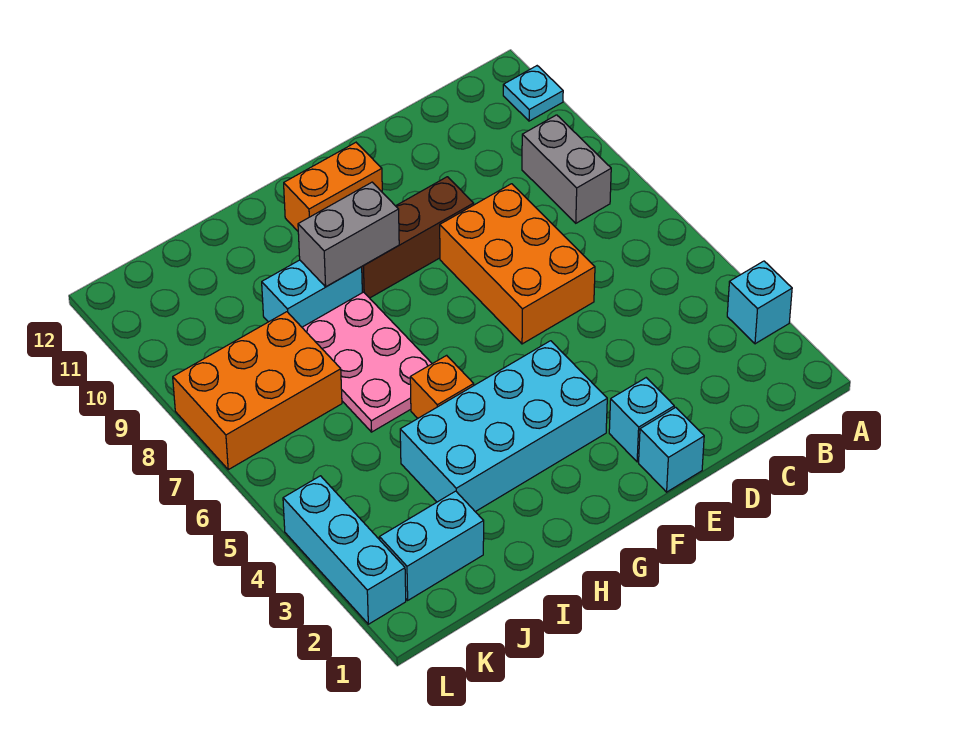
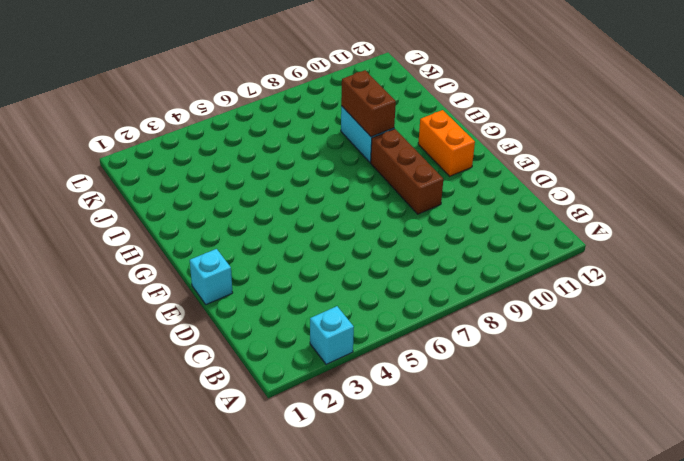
brown brick H9:I9 level 2 -> grey brick G9:H9 level 2
none -> cyan plate A11 level 1
none -> grey brick B8:B9 level 1
none -> orange brick D6:E8 level 1

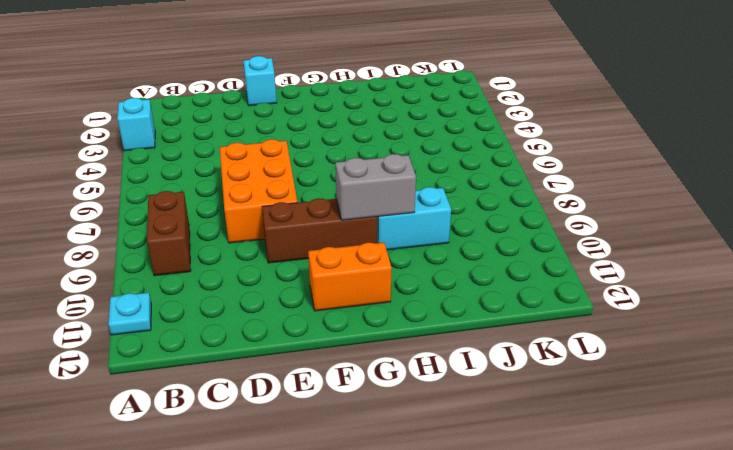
brown brick B8:B9 level 1 -> grey brick B8:B9 level 1
none -> cyan brick E2 level 1
none -> cyan brick F3:I4 level 1
none -> orange brick H5 level 1

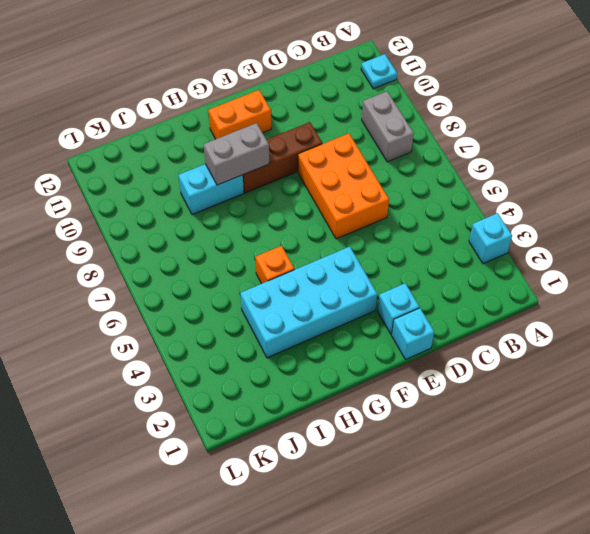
none -> pink plate H6:I8 level 1
none -> cyan brick J2:K2 level 1
none -> orange brick J7:L8 level 1

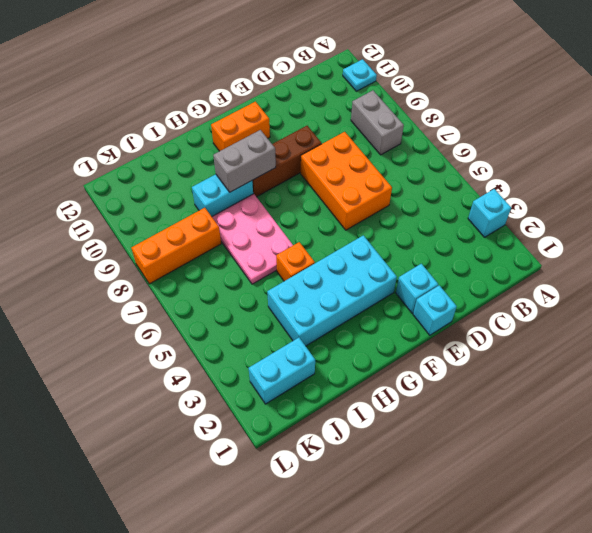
orange brick J8:L8 level 1 -> orange brick J7:L8 level 1
none -> cyan brick L2:L4 level 1

